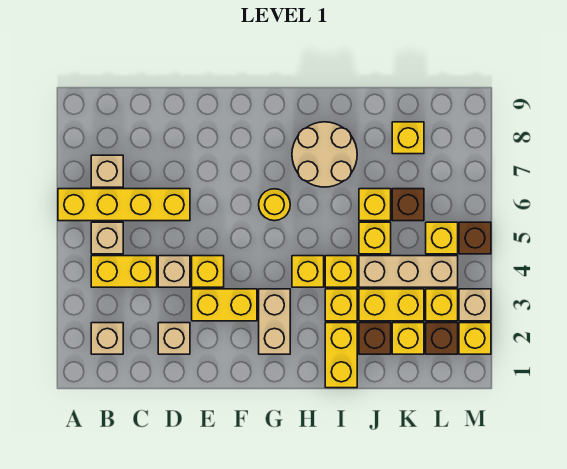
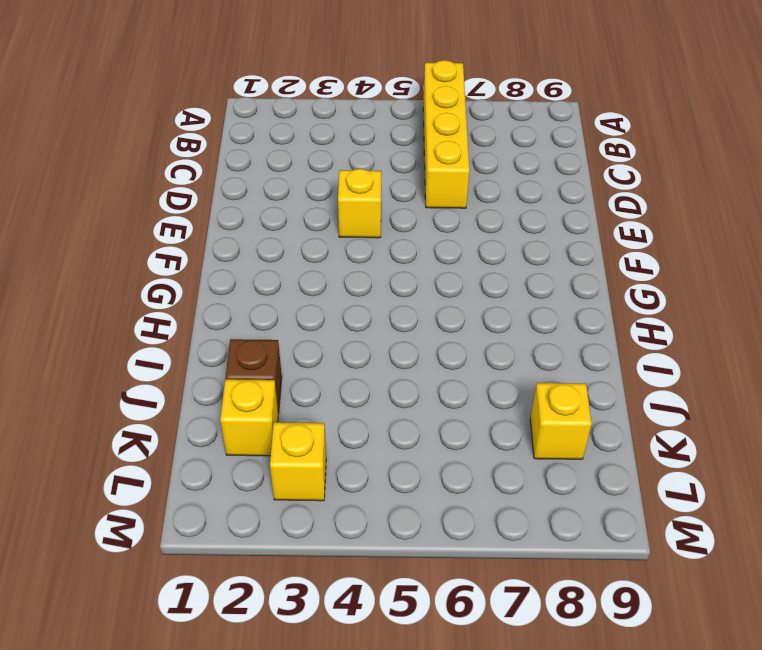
none -> tan brick B2 level 1
none -> yellow brick B4:C4 level 1
none -> tan brick B5 level 1
none -> tan brick B7 level 1

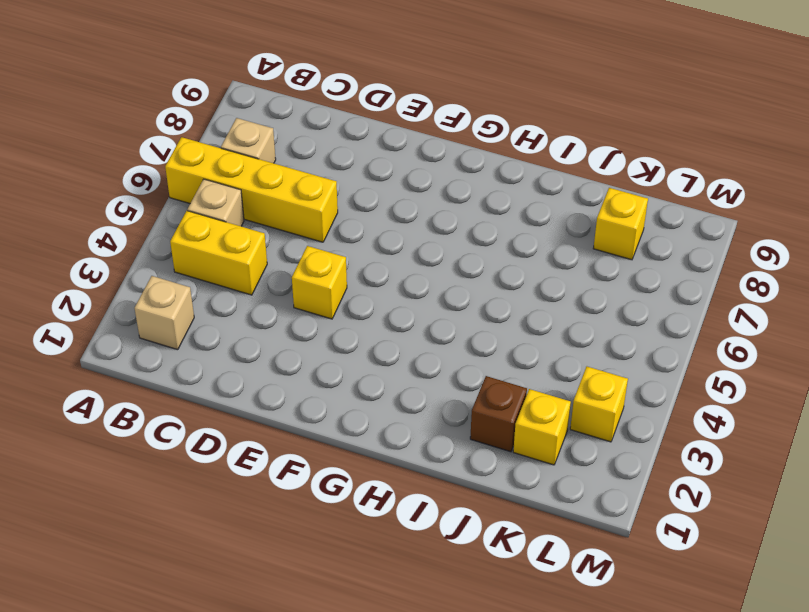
none -> tan brick D2 level 1
none -> tan brick D4 level 1
none -> yellow brick E3:F3 level 1
none -> tan brick G2:G3 level 1

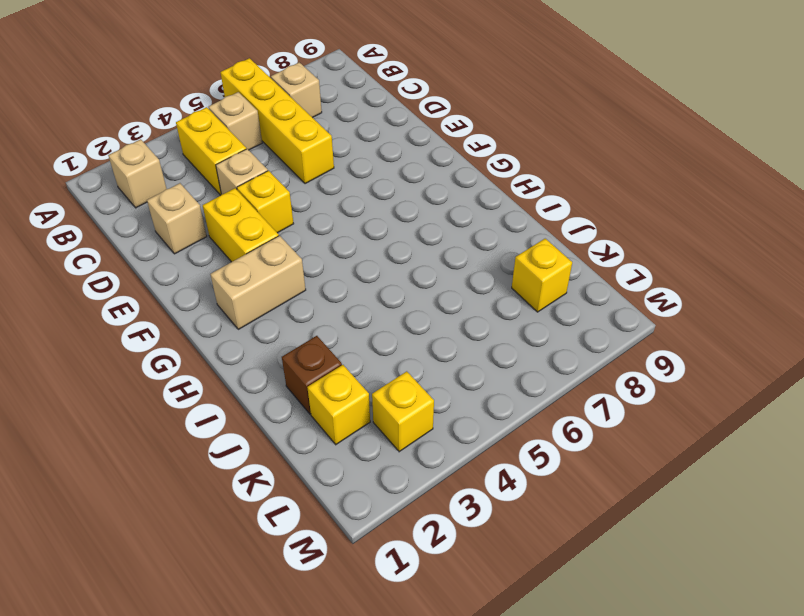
none -> yellow round brick G6 level 1
none -> yellow brick H4 level 1
none -> tan round brick H7:I8 level 1
none -> yellow brick I1:I2 level 1

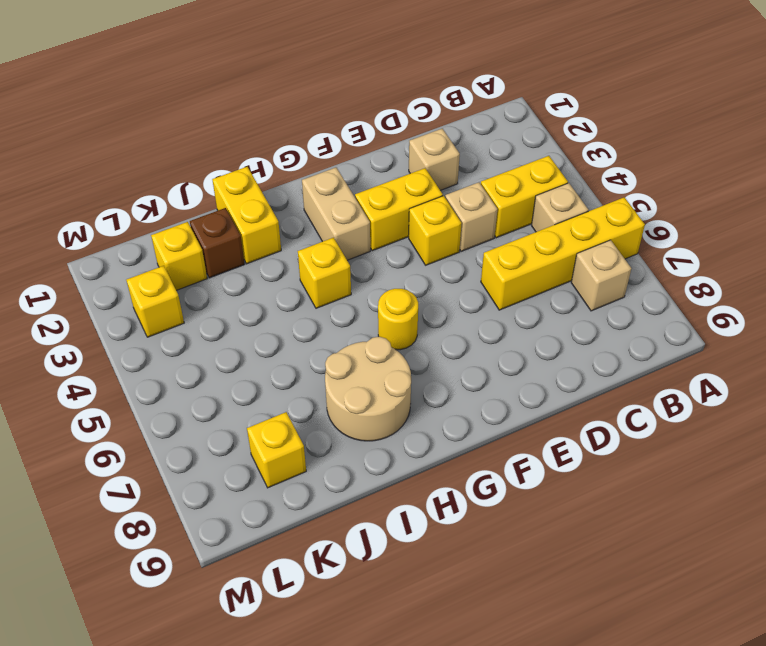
none -> tan brick B2 level 1
none -> yellow brick I3 level 1
none -> yellow brick I4 level 1
none -> yellow brick J3:K3 level 1

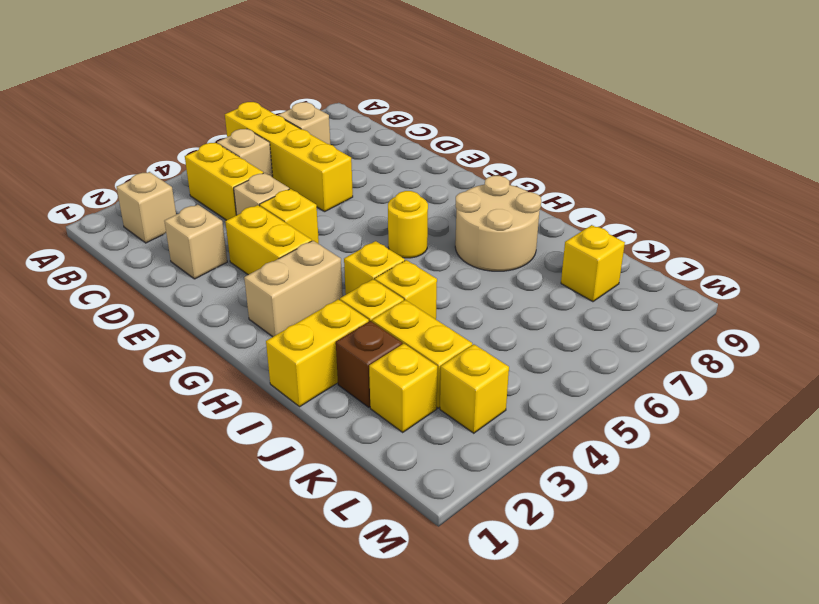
none -> tan brick J4:L4 level 1
none -> yellow brick J5 level 1
none -> yellow brick J6 level 1
none -> brown brick K6 level 1

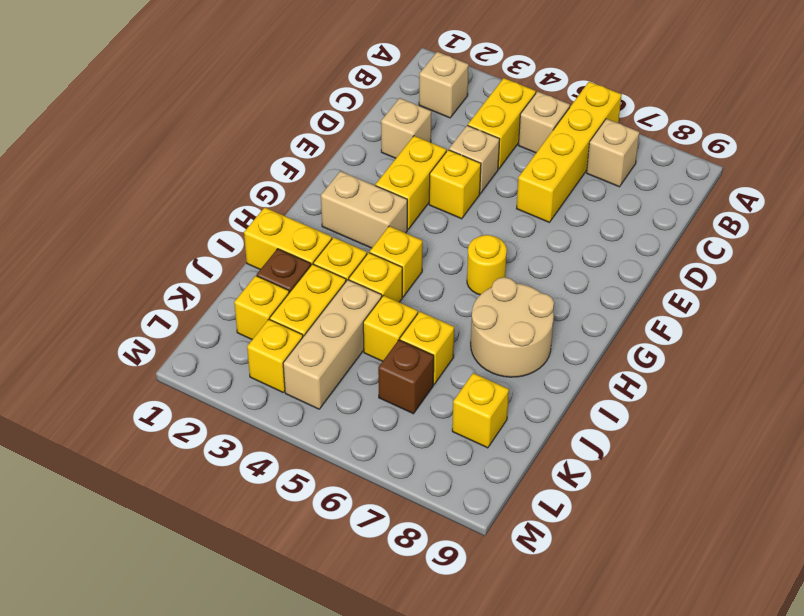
none -> brown brick L2 level 1
none -> yellow brick L5 level 1
none -> yellow brick M2 level 1
none -> tan brick M3 level 1

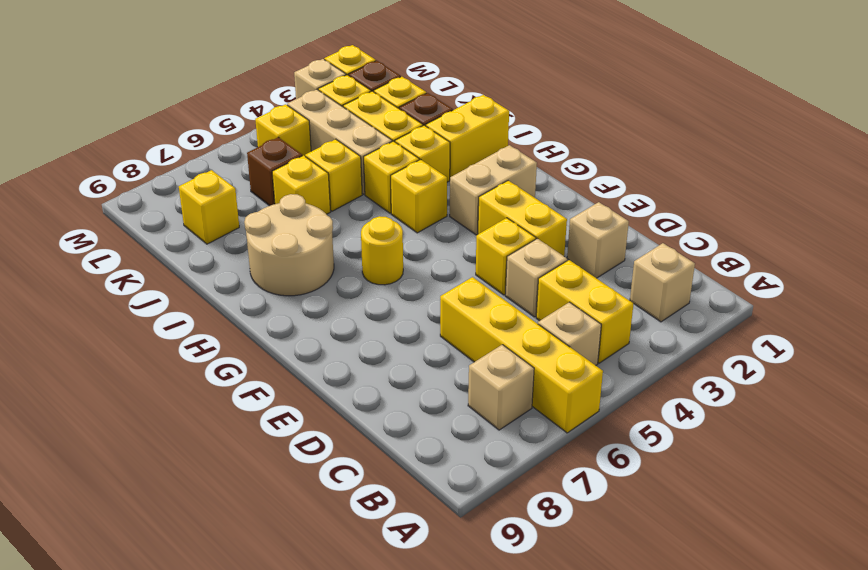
none -> brown brick M5 level 1

